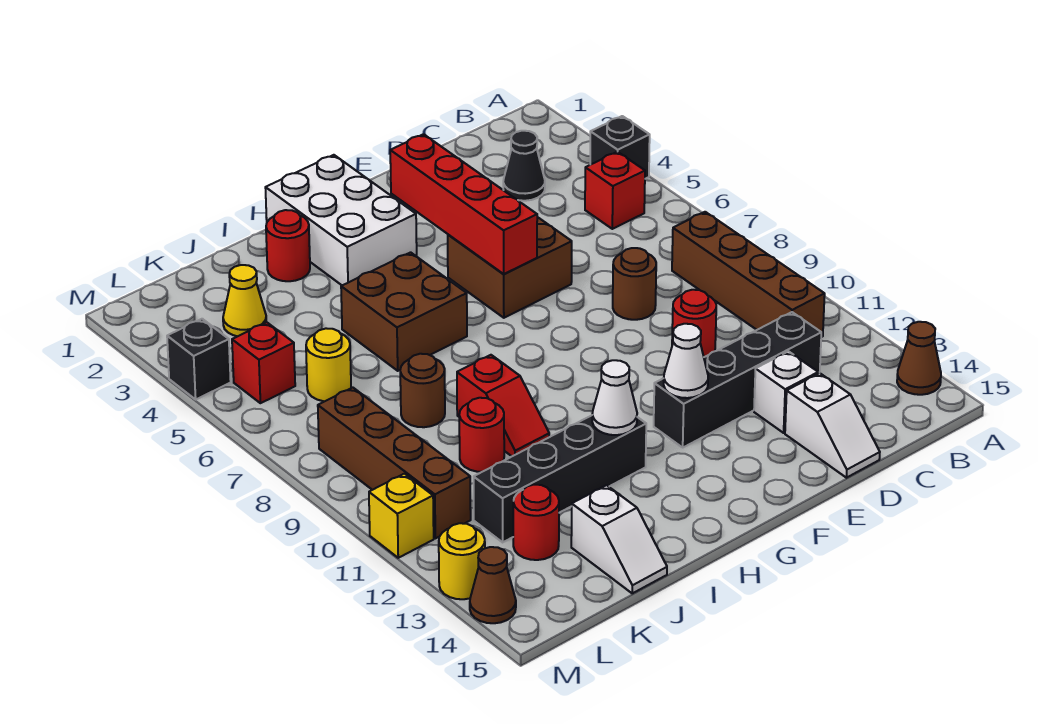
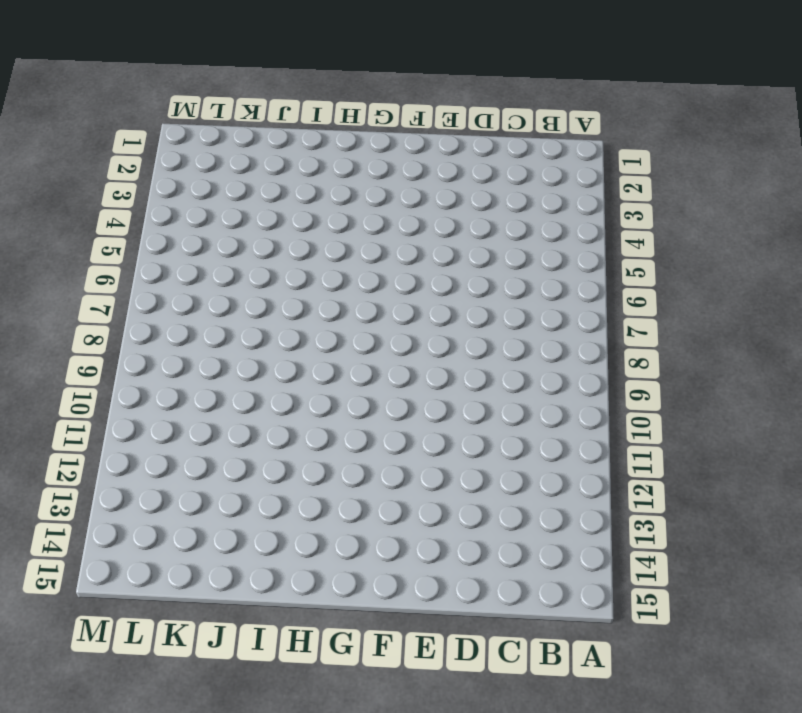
none -> black brick A4 level 1
none -> brown cone A14 level 1
none -> red brick B5 level 1
none -> brown brick B8:B11 level 1

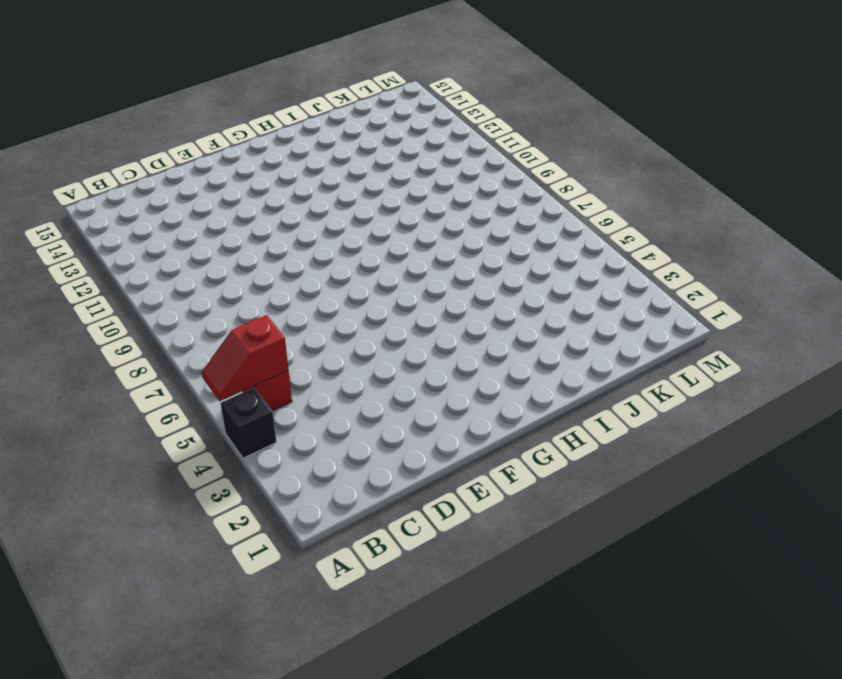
red slope A5:B5 level 2 top B -> red slope I9:I10 level 1 top 9
none -> brown cone A14 level 1
none -> brown brick B8:B11 level 1
none -> black cone C3 level 1
none -> black brick C12:F12 level 1

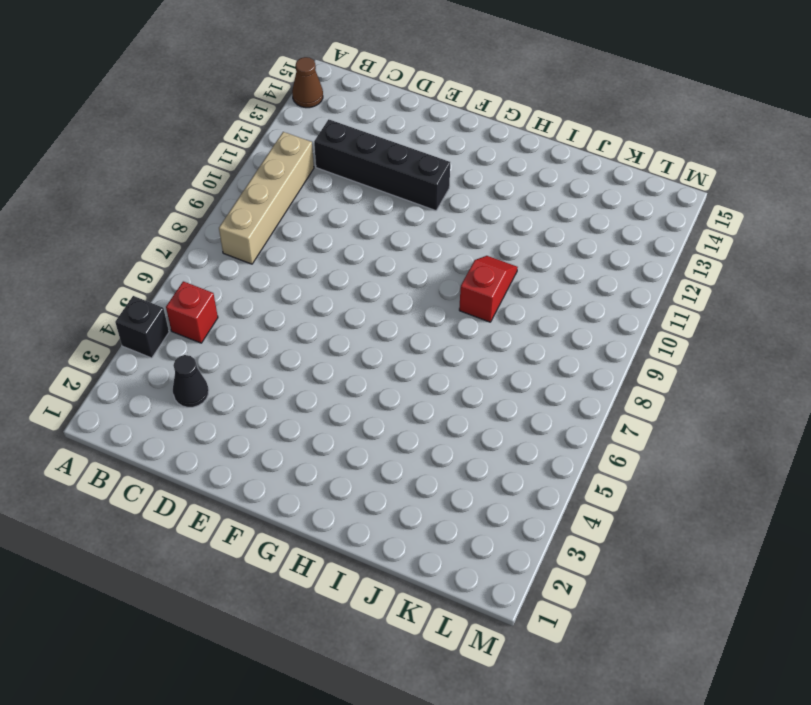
tan brick B8:B11 level 1 -> brown brick B8:B11 level 1
none -> brown round brick D8 level 1
none -> red round brick D10 level 1
none -> white brick D13 level 1
none -> white slope D14:D15 level 1 top 14

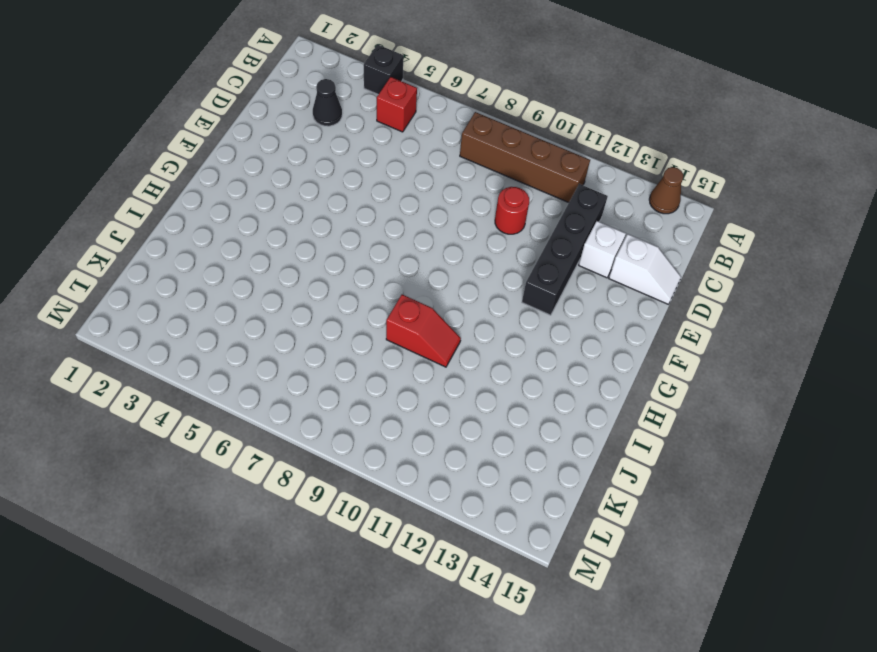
none -> brown round brick D8 level 1
none -> brown brick E5:F6 level 1
none -> white brick G1:H3 level 1
none -> brown brick H5:I6 level 1

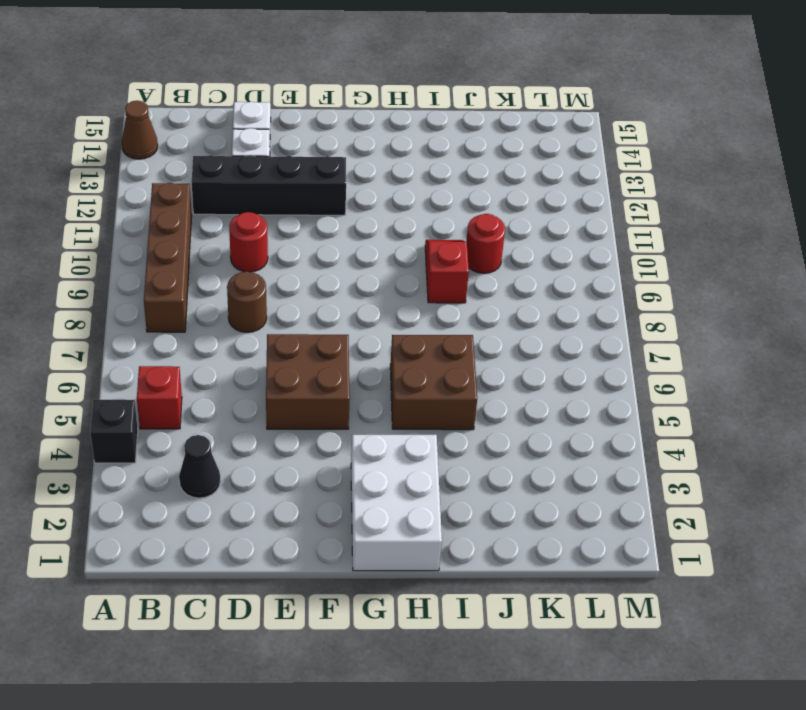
none -> black brick H12:K12 level 1
none -> red round brick I2 level 1
none -> brown round brick J8 level 1
none -> white slope J14:J15 level 1 top 14

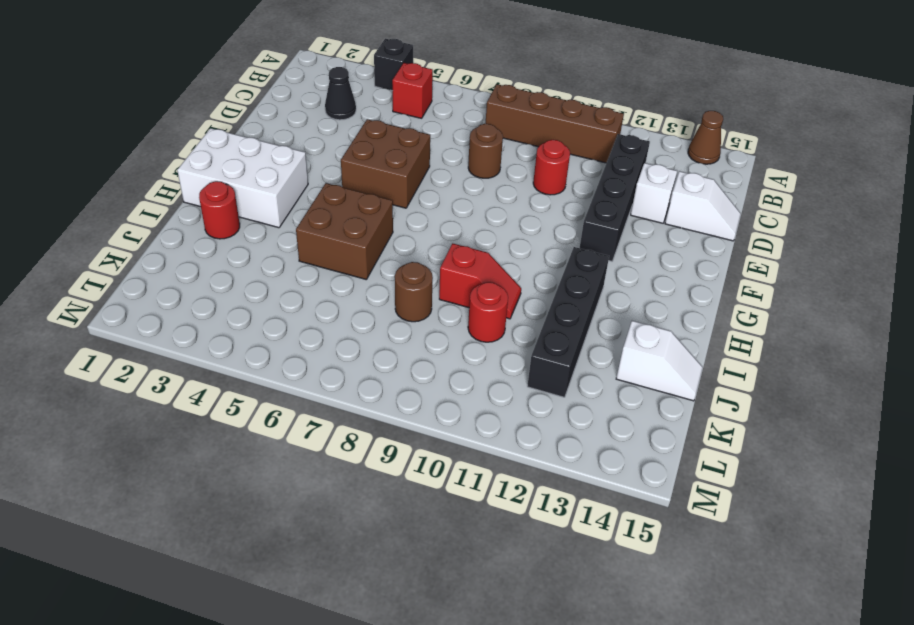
none -> yellow cone K3 level 1
none -> yellow round brick K6 level 1
none -> red round brick K13 level 1
none -> red brick L5 level 1

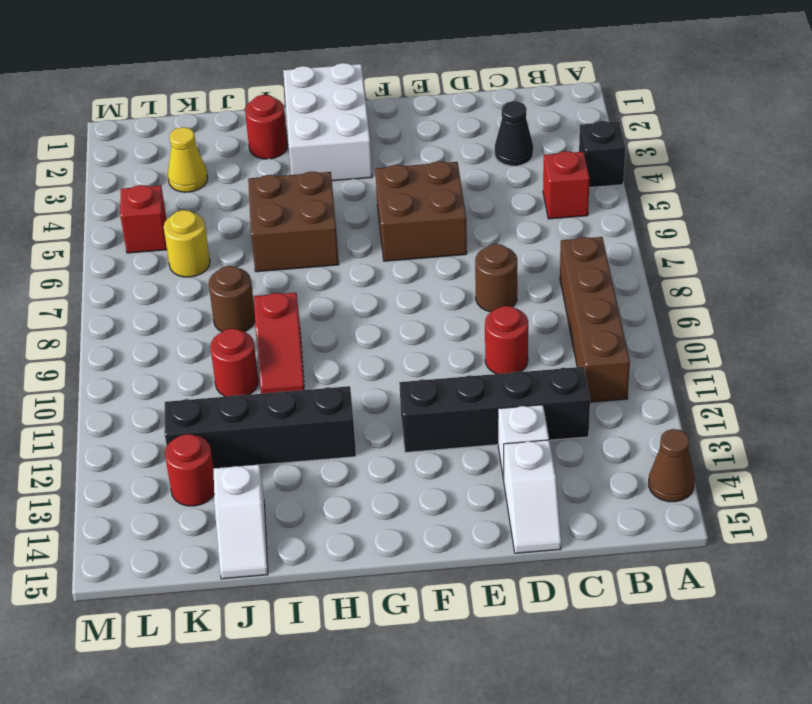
none -> brown brick L8:L11 level 1
none -> black brick M4 level 1
none -> yellow brick M11 level 1
none -> yellow round brick M13 level 1

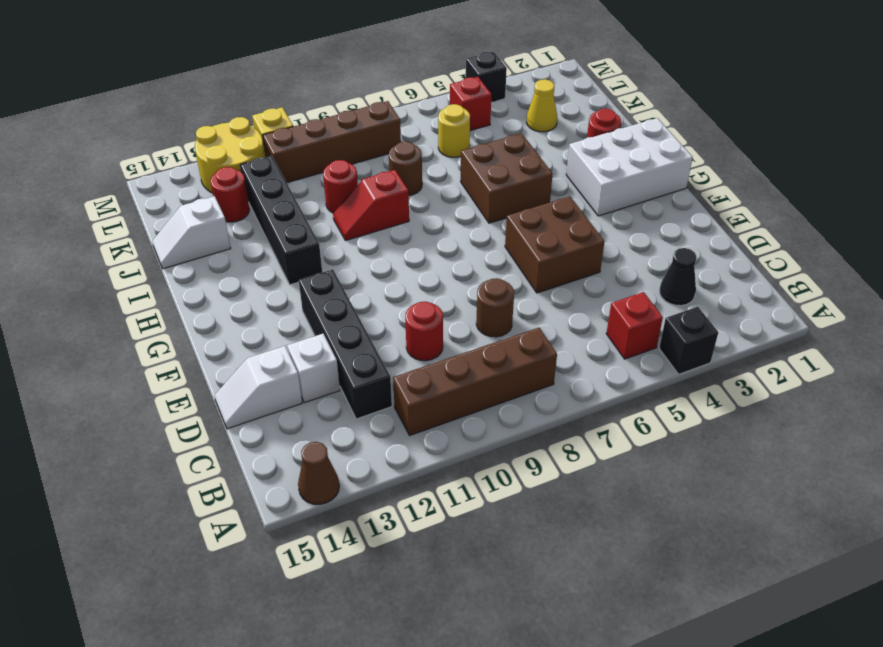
yellow round brick L12:M13 level 1 -> yellow round brick M13 level 1
none -> brown cone M14 level 1
none -> red brick F3:F6 level 2
none -> white cone F12 level 2
none -> white cone H12 level 2

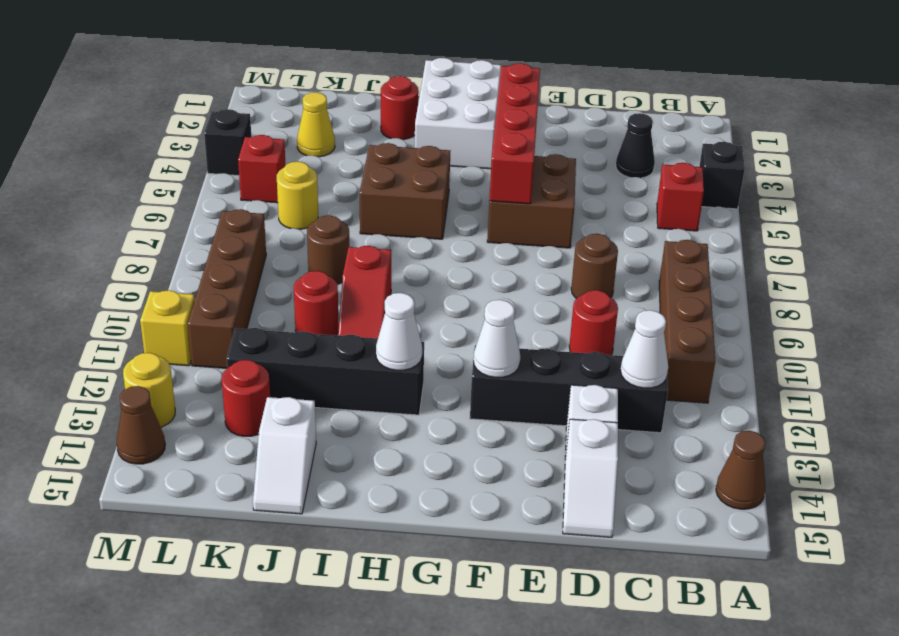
white cone C12 level 2 -> none

